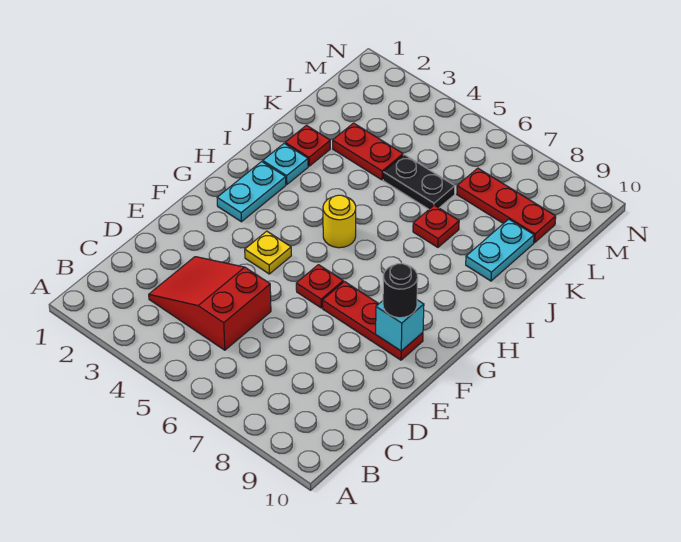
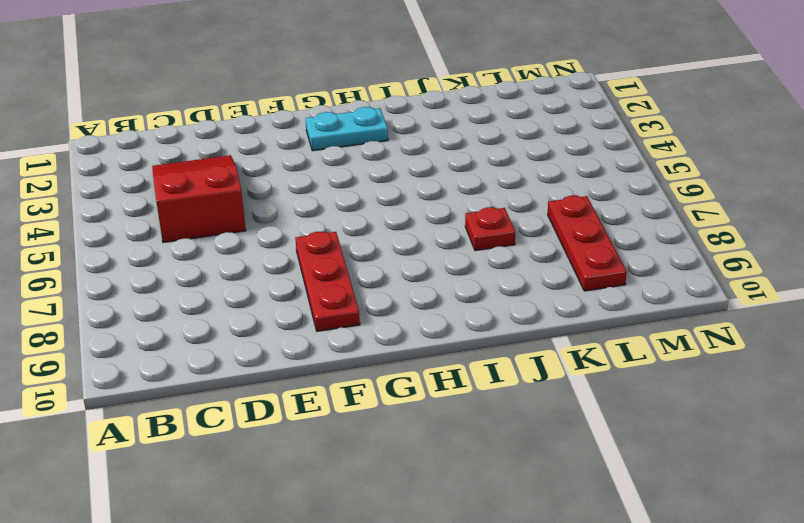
none -> yellow plate F4 level 1
none -> red plate F6 level 1
none -> yellow round brick H5 level 1

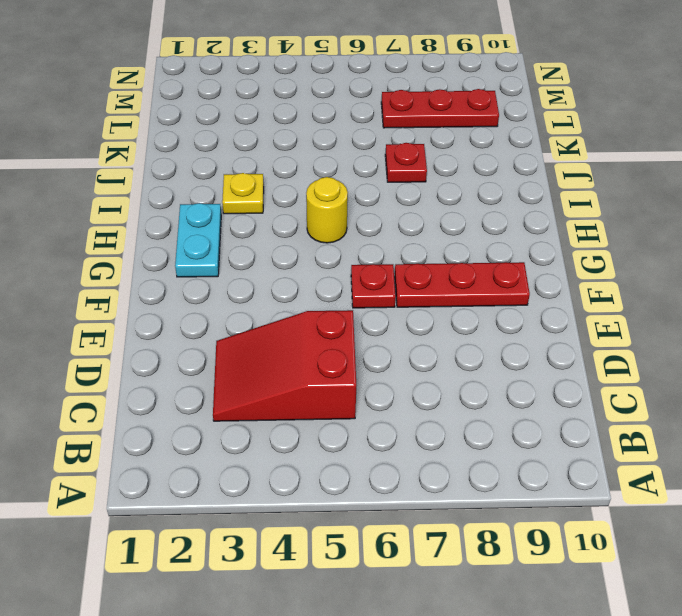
yellow plate I3 level 1 -> yellow plate F4 level 1
none -> cyan plate I2 level 1
none -> red plate J2 level 1
none -> cyan plate J9:K9 level 1

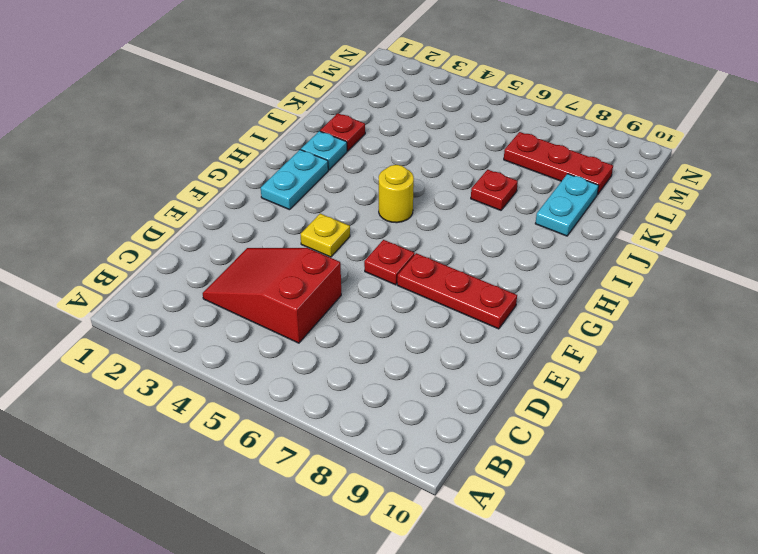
none -> red plate K3:K4 level 1
none -> black plate K5:K6 level 1
none -> cyan brick F9 level 2

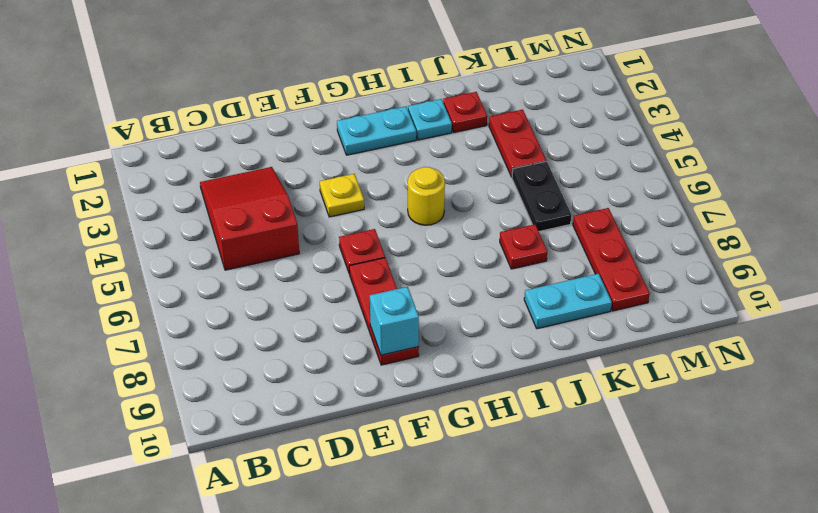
none -> black round brick F9 level 3

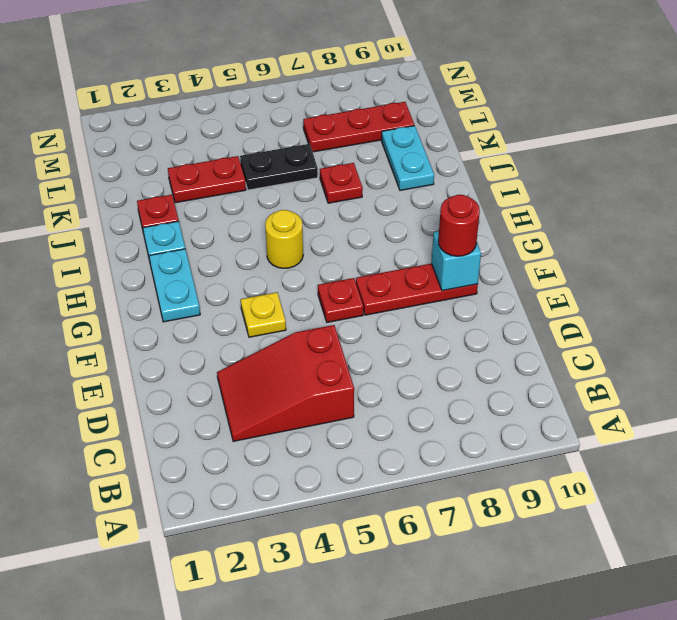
red round brick F9 level 3 -> black round brick F9 level 3

